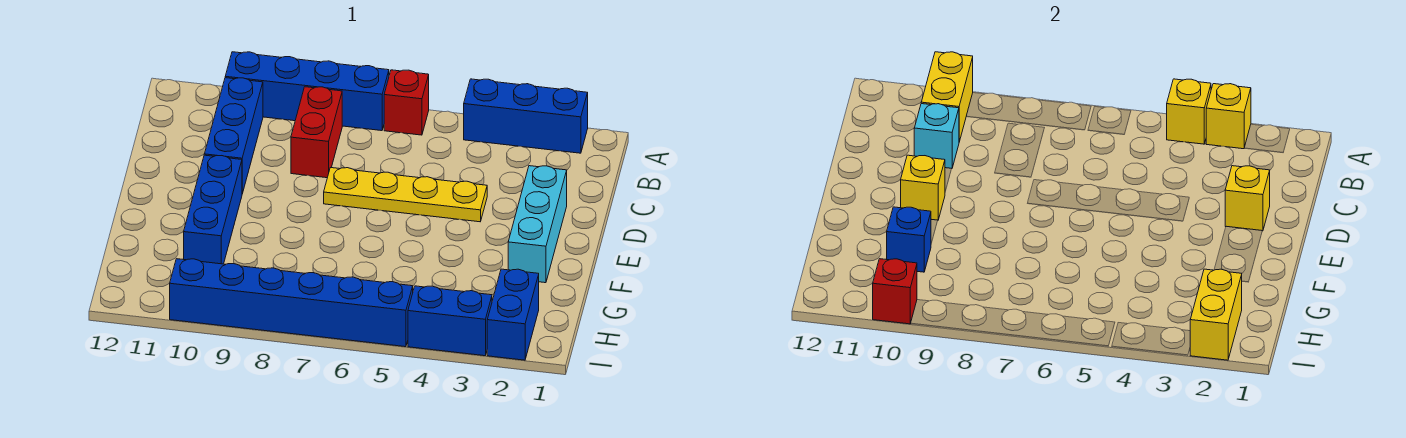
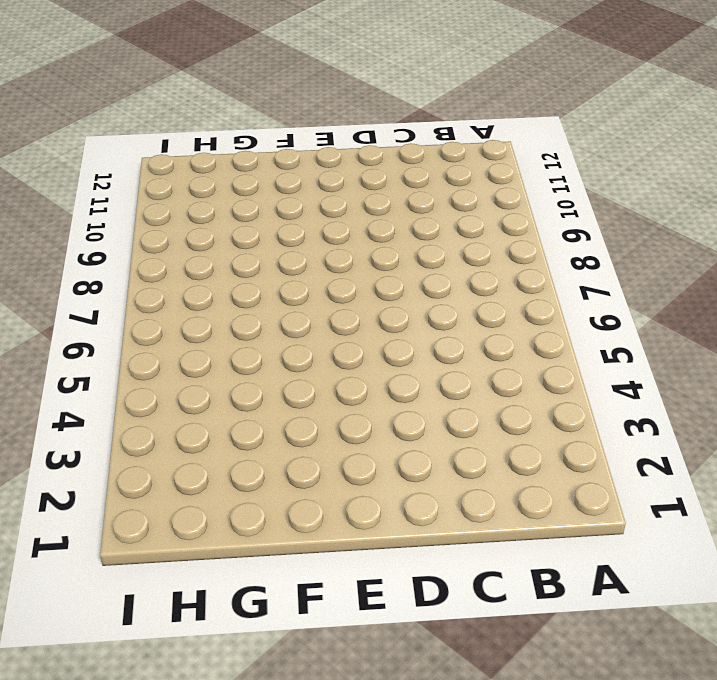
none -> blue brick A2:A4 level 1
none -> red brick A6 level 1
none -> blue brick A7:A10 level 1

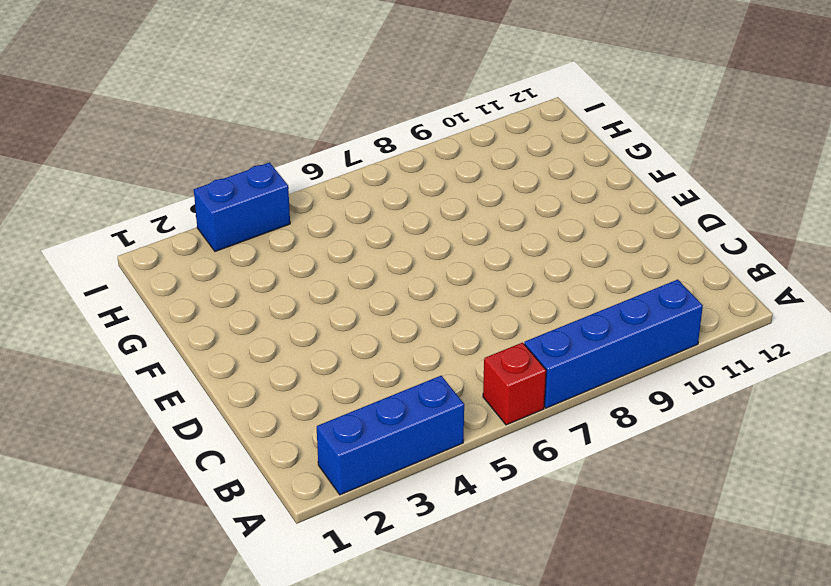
none -> red brick B8:C8 level 1
none -> blue brick B10:D10 level 1
none -> cyan brick D2:F2 level 1

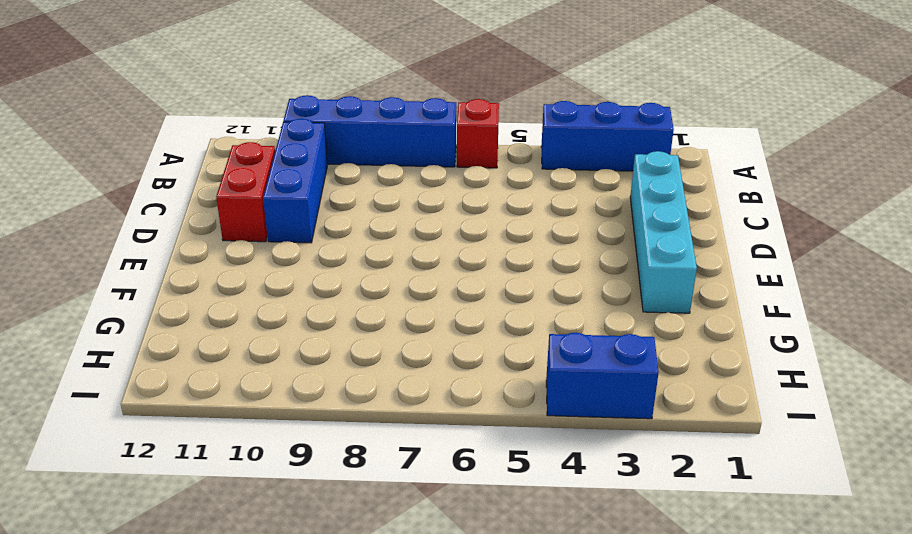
cyan brick C2:F2 level 1 -> cyan brick D2:F2 level 1
red brick C11:D11 level 1 -> red brick B8:C8 level 1
none -> yellow plate D4:D7 level 1
none -> blue brick E10:G10 level 1
none -> blue brick H2:I2 level 1

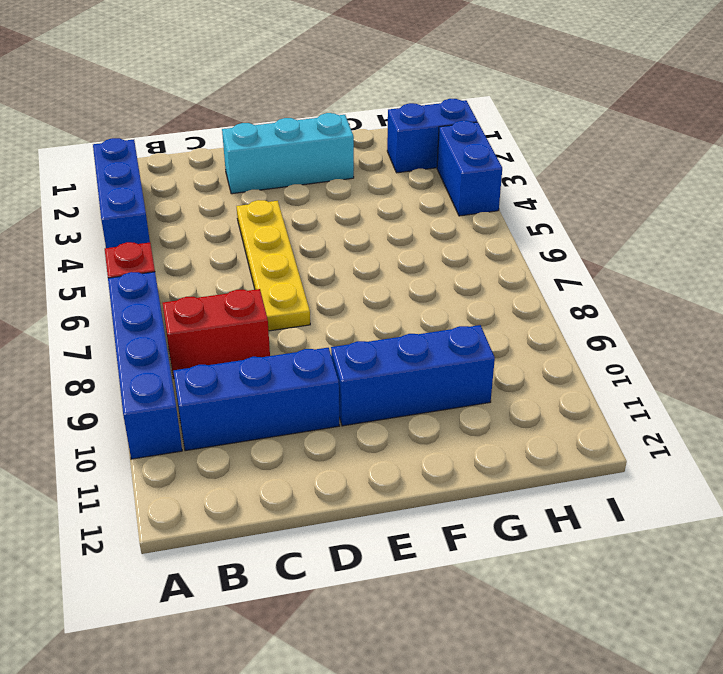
none -> blue brick I5:I10 level 1
none -> yellow brick A3 level 2
none -> yellow brick A4 level 2

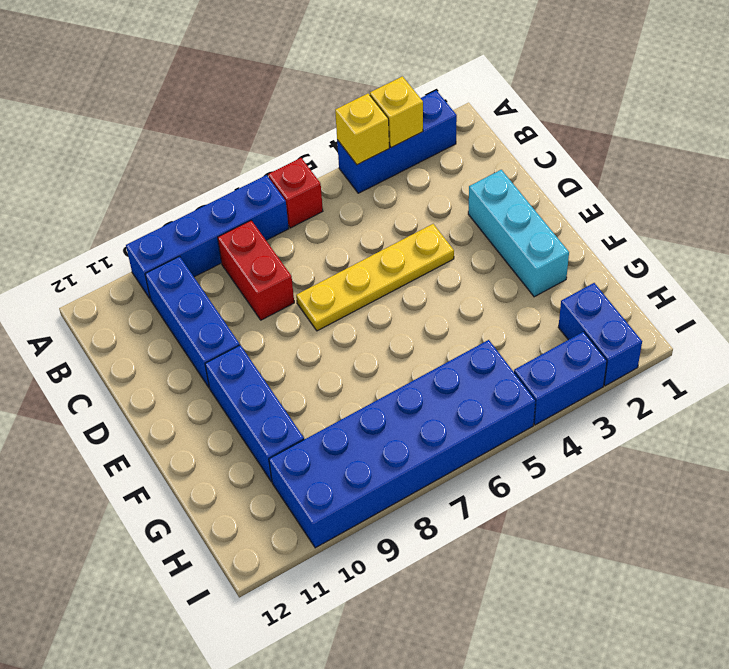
blue brick H5:I10 level 1 -> blue brick I5:I10 level 1
none -> yellow brick A10:B10 level 2
none -> cyan brick C10 level 2
none -> yellow brick D2 level 2

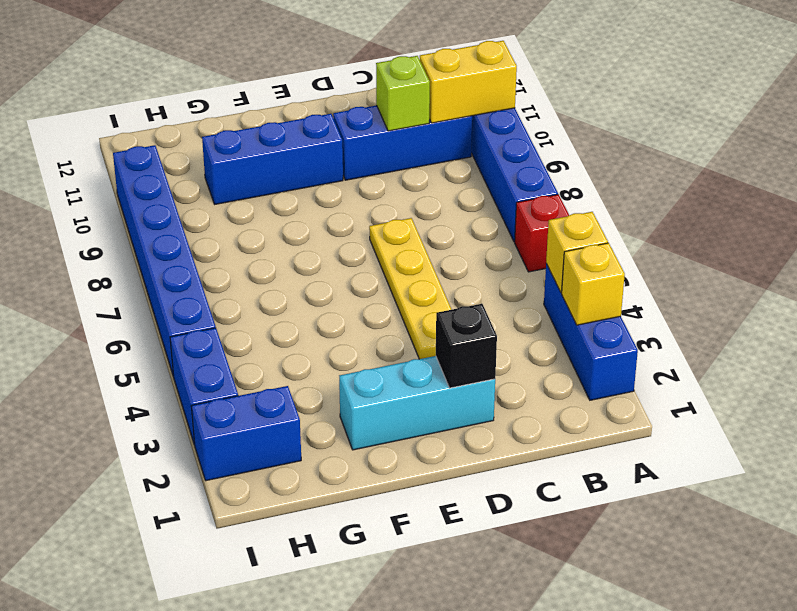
lime brick C10 level 2 -> cyan brick C10 level 2
black brick D2 level 2 -> yellow brick D2 level 2
none -> red brick B8:C8 level 1
none -> yellow brick E10 level 2
none -> blue brick G10 level 2

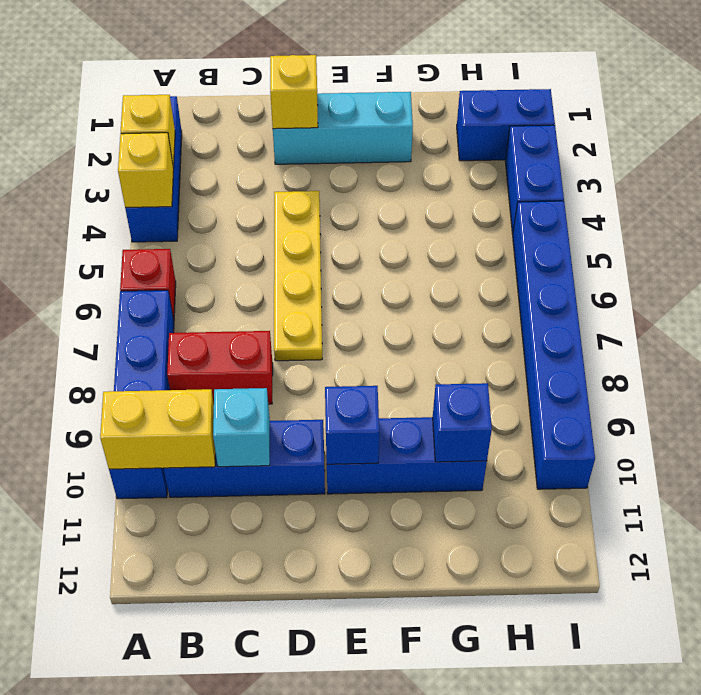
blue brick E10 level 2 -> yellow brick E10 level 2
none -> yellow brick H2:I2 level 2
none -> red brick I10 level 2

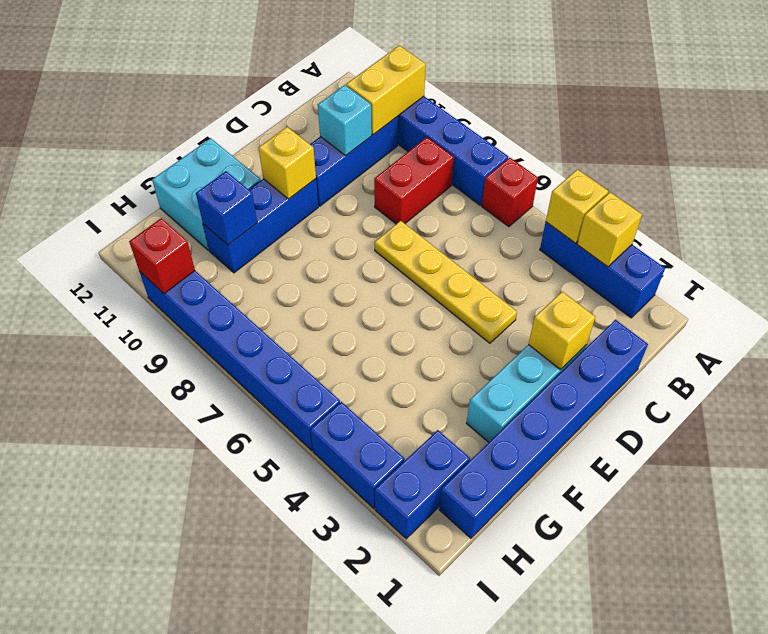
blue brick C1:H1 level 1 -> none
cyan brick F11:G12 level 1 -> none
none -> yellow brick H2:I2 level 2

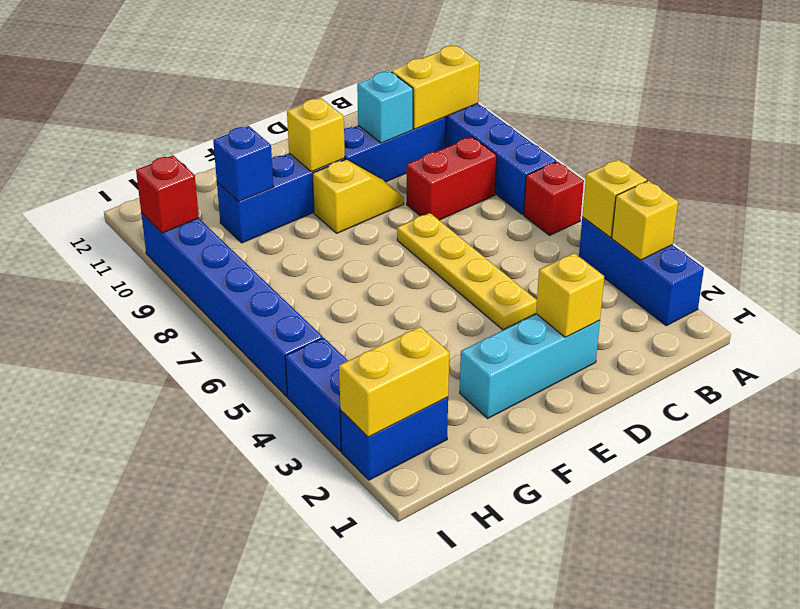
yellow slope D9:E9 level 1 top E -> none

